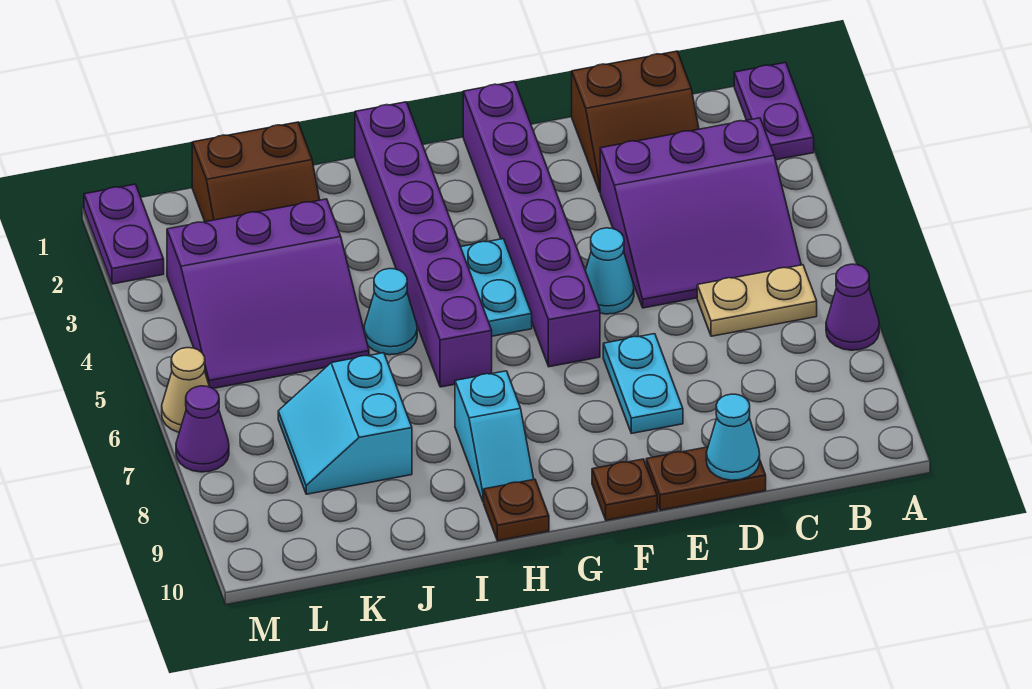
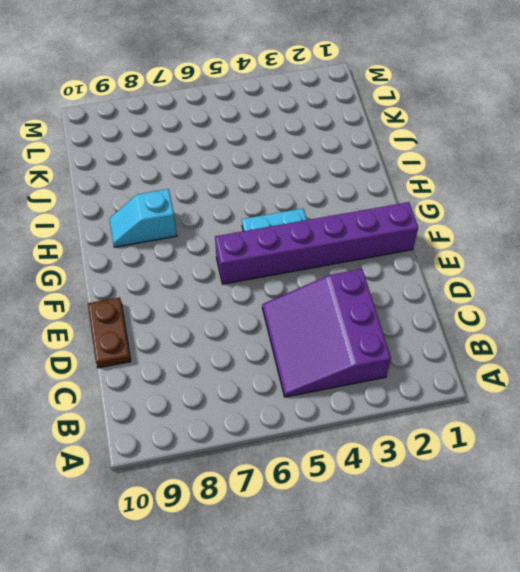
none -> purple plate A1:A2 level 1
none -> purple cone A7 level 1
none -> tan plate B6:C6 level 1

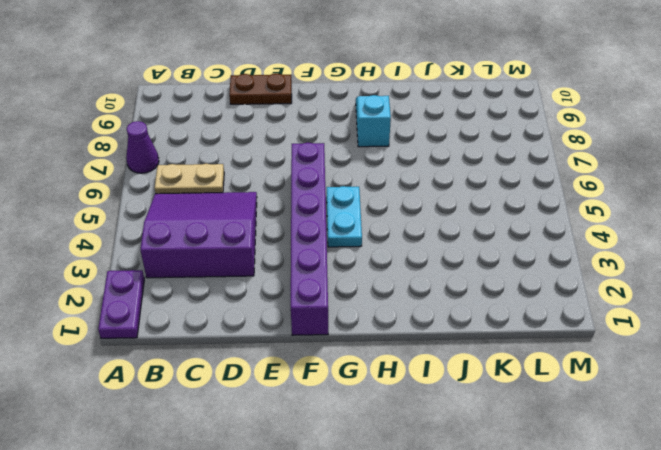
none -> brown slope C1:D2 level 1 top 1
none -> cyan cone E5 level 1
none -> cyan plate E7:E8 level 1

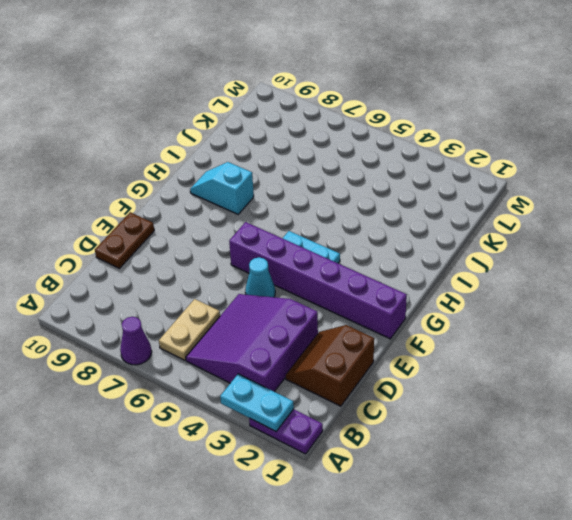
cyan plate A2:A3 level 2 -> cyan plate E7:E8 level 1
none -> brown plate F10 level 1
none -> purple brick H1:H6 level 1
none -> brown plate H10 level 1

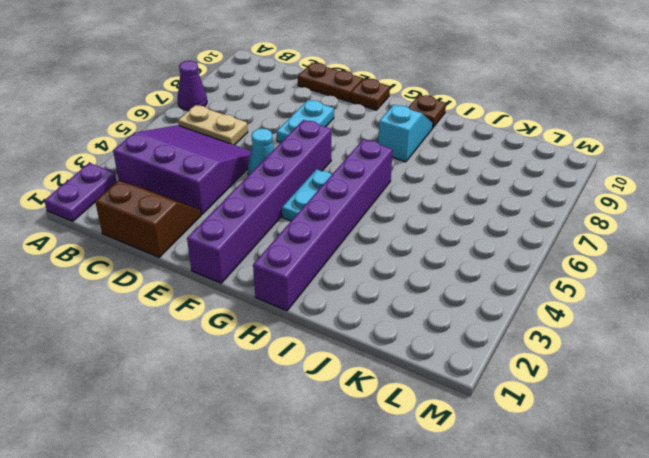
none -> cyan cone I5 level 1
none -> brown slope J1:K2 level 1 top 1
none -> purple slope J3:L5 level 1 top 3

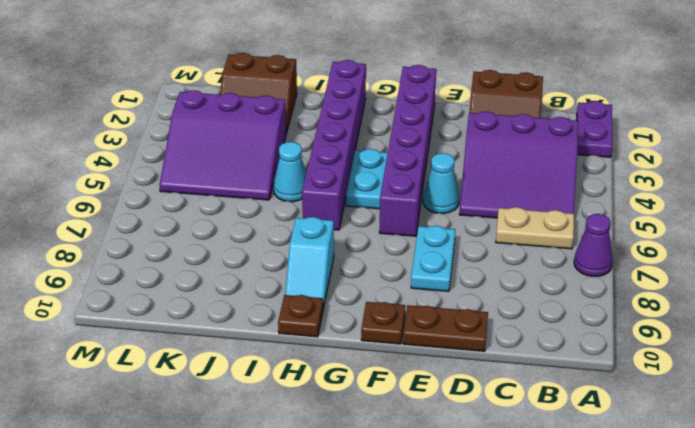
none -> cyan slope J7:K8 level 1 top J
none -> purple plate M1:M2 level 1
none -> tan cone M6 level 1

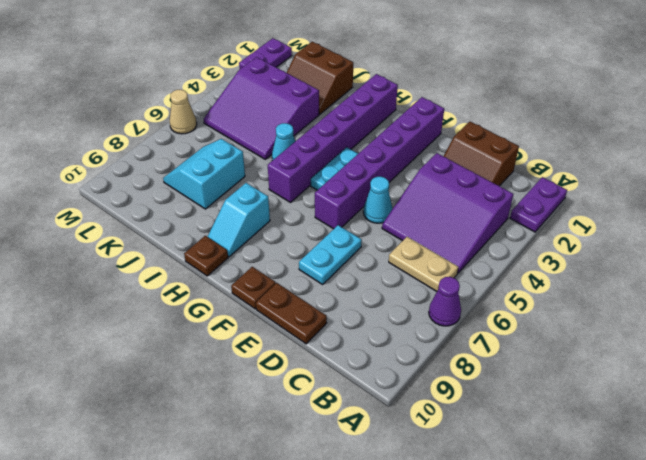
none -> purple cone M7 level 1
none -> cyan cone D10 level 2

